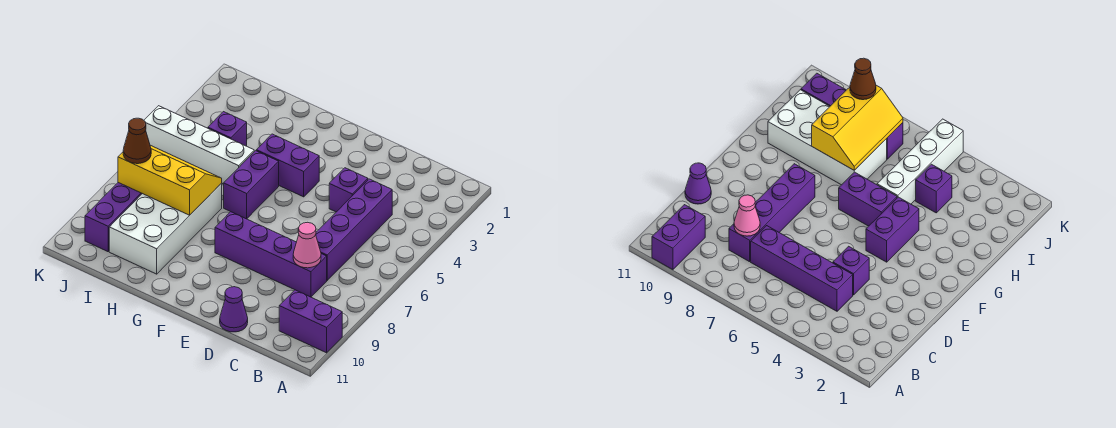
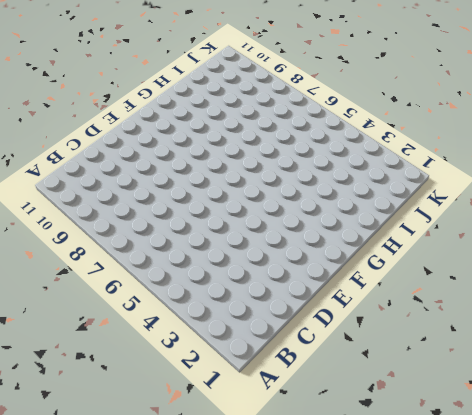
none -> purple brick A10:B10 level 1
none -> purple brick C4:C7 level 1
none -> purple brick C8:F8 level 1

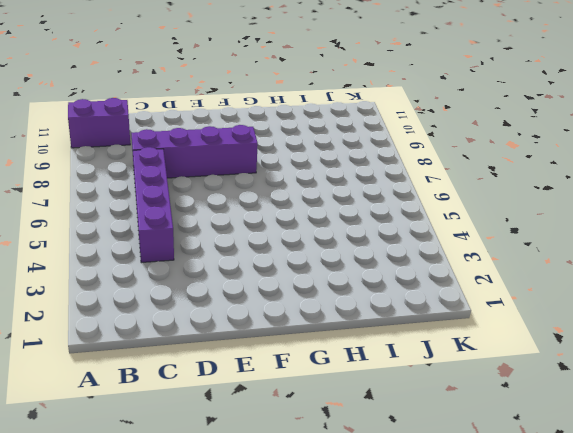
none -> purple brick D4 level 1
none -> purple cone D11 level 1
none -> purple brick F4:G4 level 1

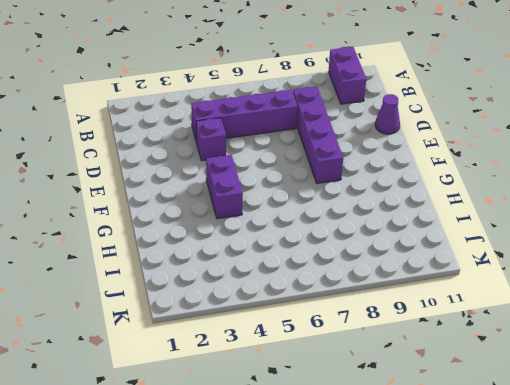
none -> purple brick G5:G6 level 1
none -> white brick H5:K5 level 1
none -> white brick H7:I10 level 1

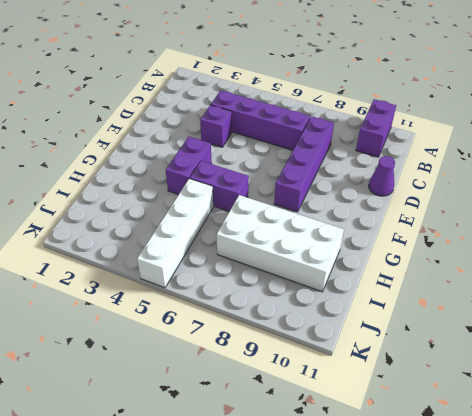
none -> purple brick I4 level 1
none -> purple brick J7:J10 level 1
none -> pink cone C8 level 2

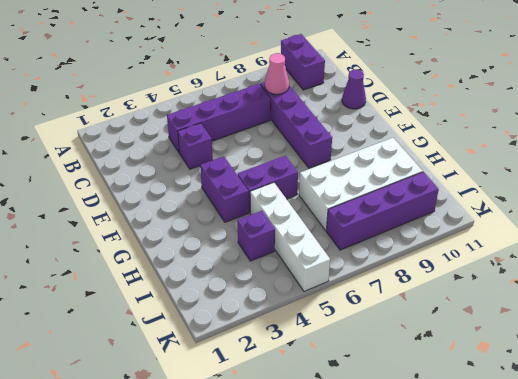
none -> yellow slope H7:J8 level 2 top 8
none -> brown cone J8 level 3

